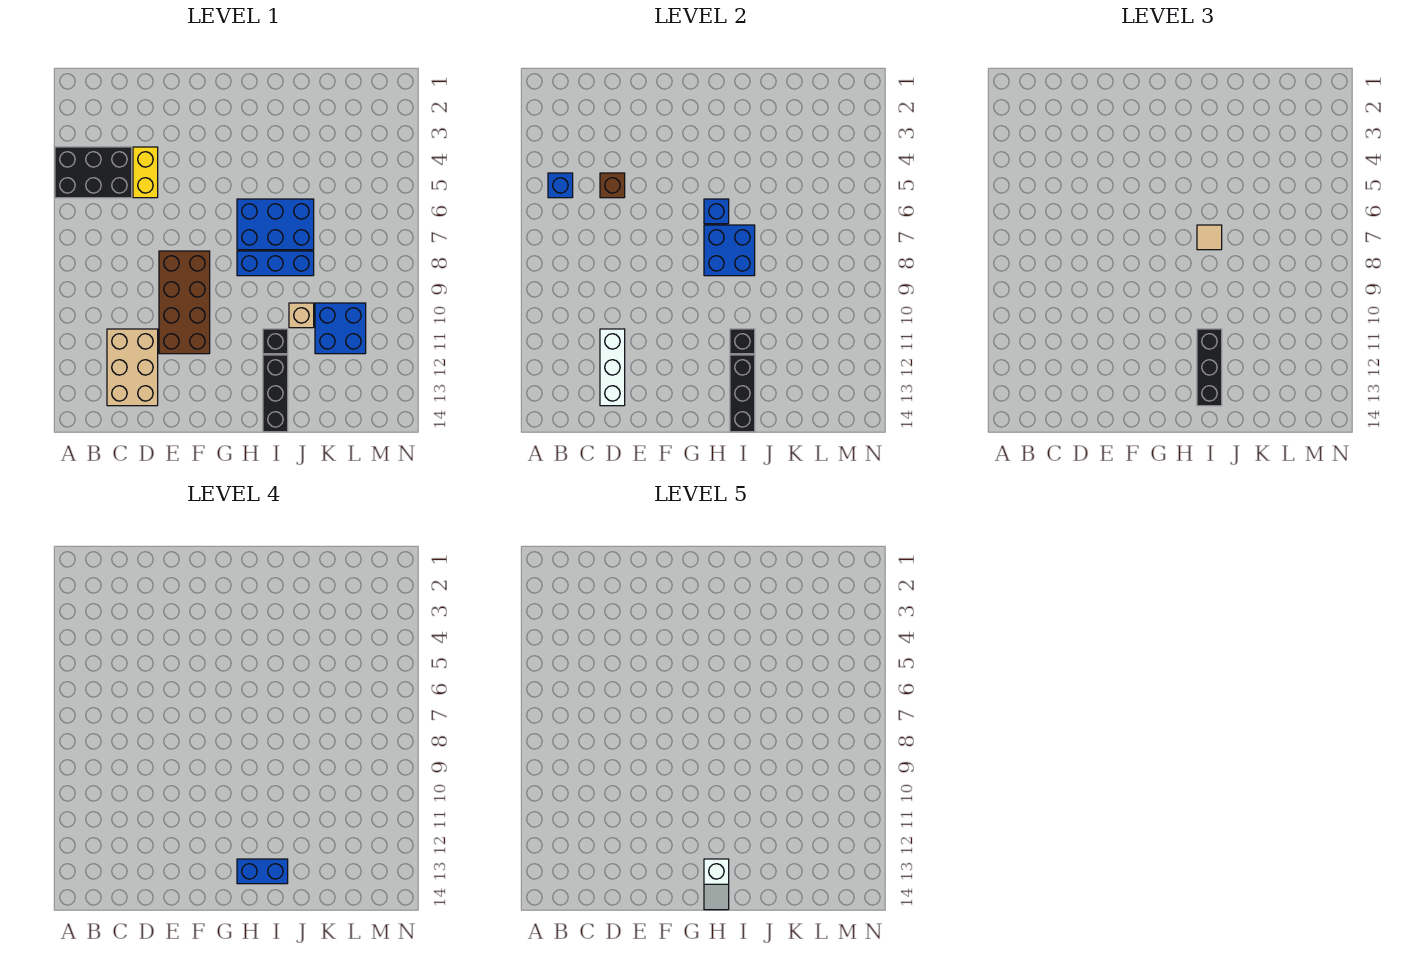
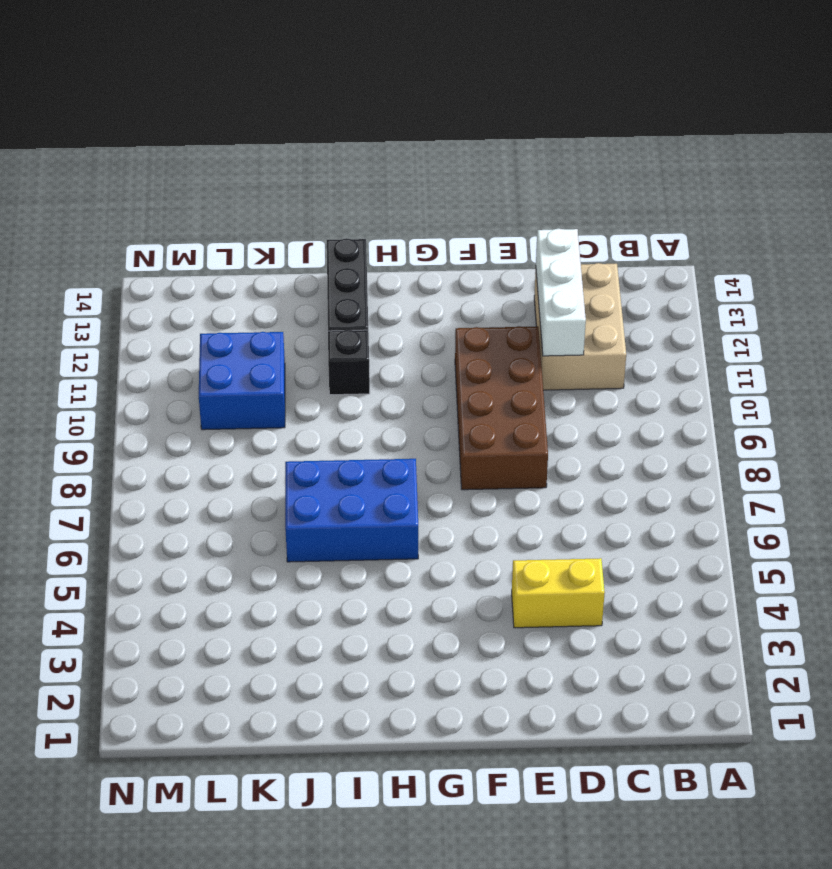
yellow brick D4:E4 level 1 -> yellow brick D4:D5 level 1
none -> black brick A4:C5 level 1
none -> blue brick H8:J8 level 1
none -> tan brick J10 level 1

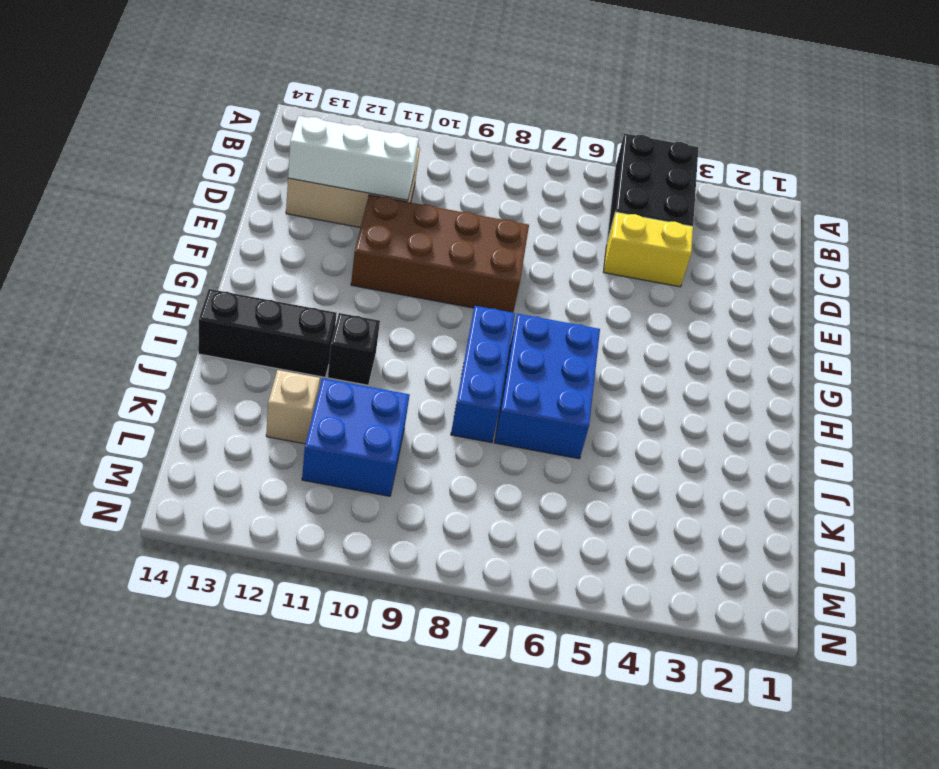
tan brick K12 level 1 -> tan brick J10 level 1
none -> blue brick B5 level 2
none -> brown brick D5 level 2
none -> blue brick H6 level 2

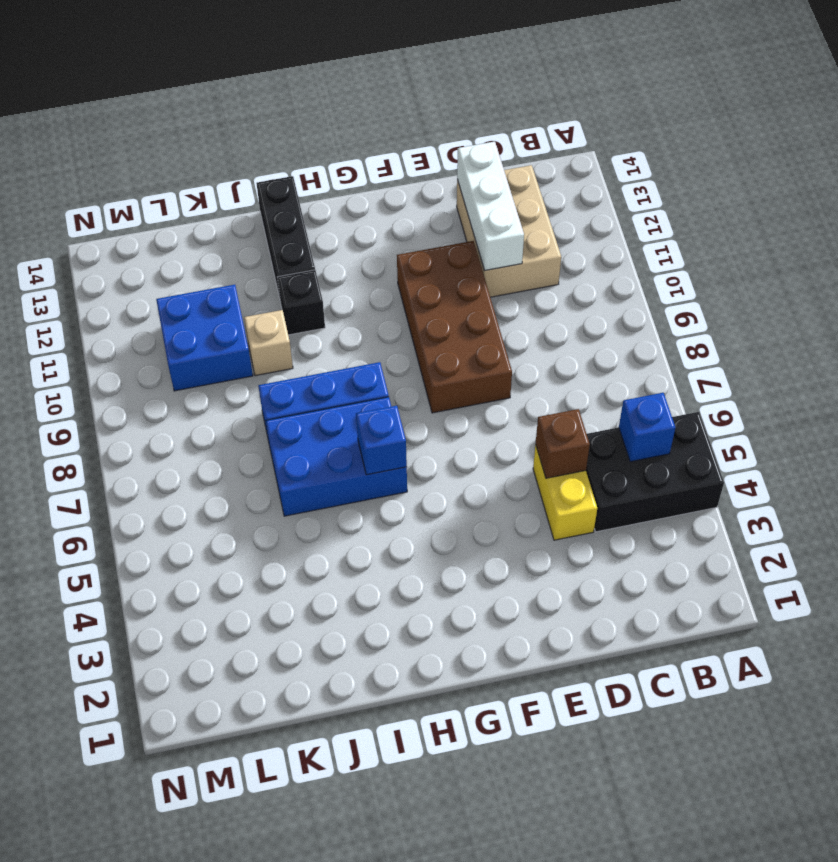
none -> blue brick H7:I8 level 2
none -> black brick I11 level 2
none -> black brick I12:I14 level 2

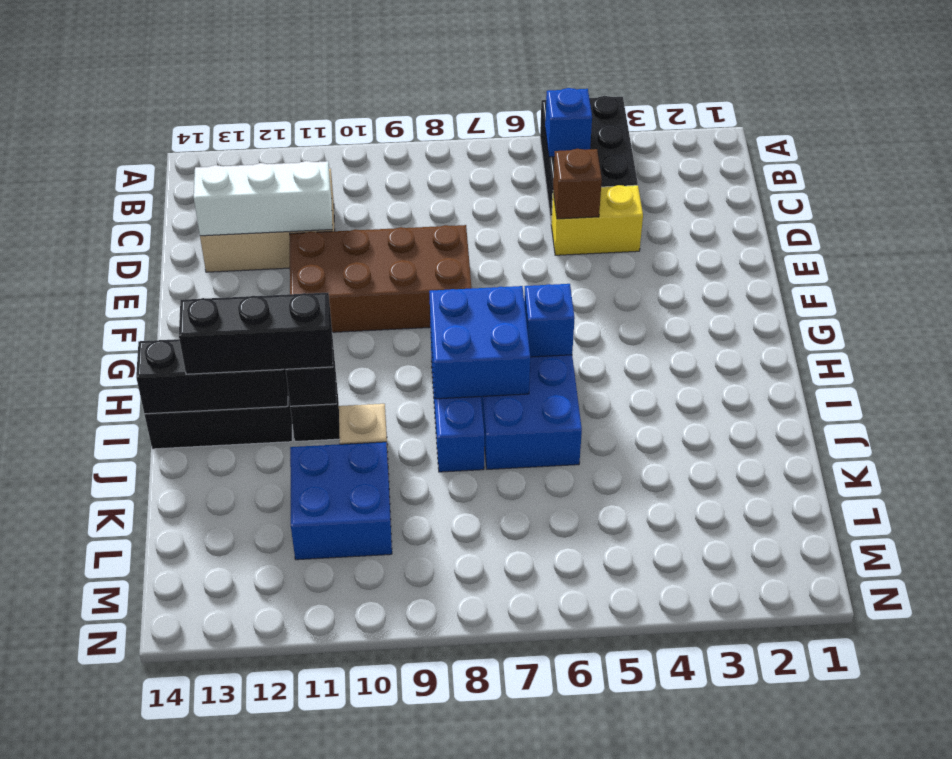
none -> tan tile I7 level 3
none -> blue brick H13:I13 level 4
none -> white slope H13:H14 level 5 top 13

